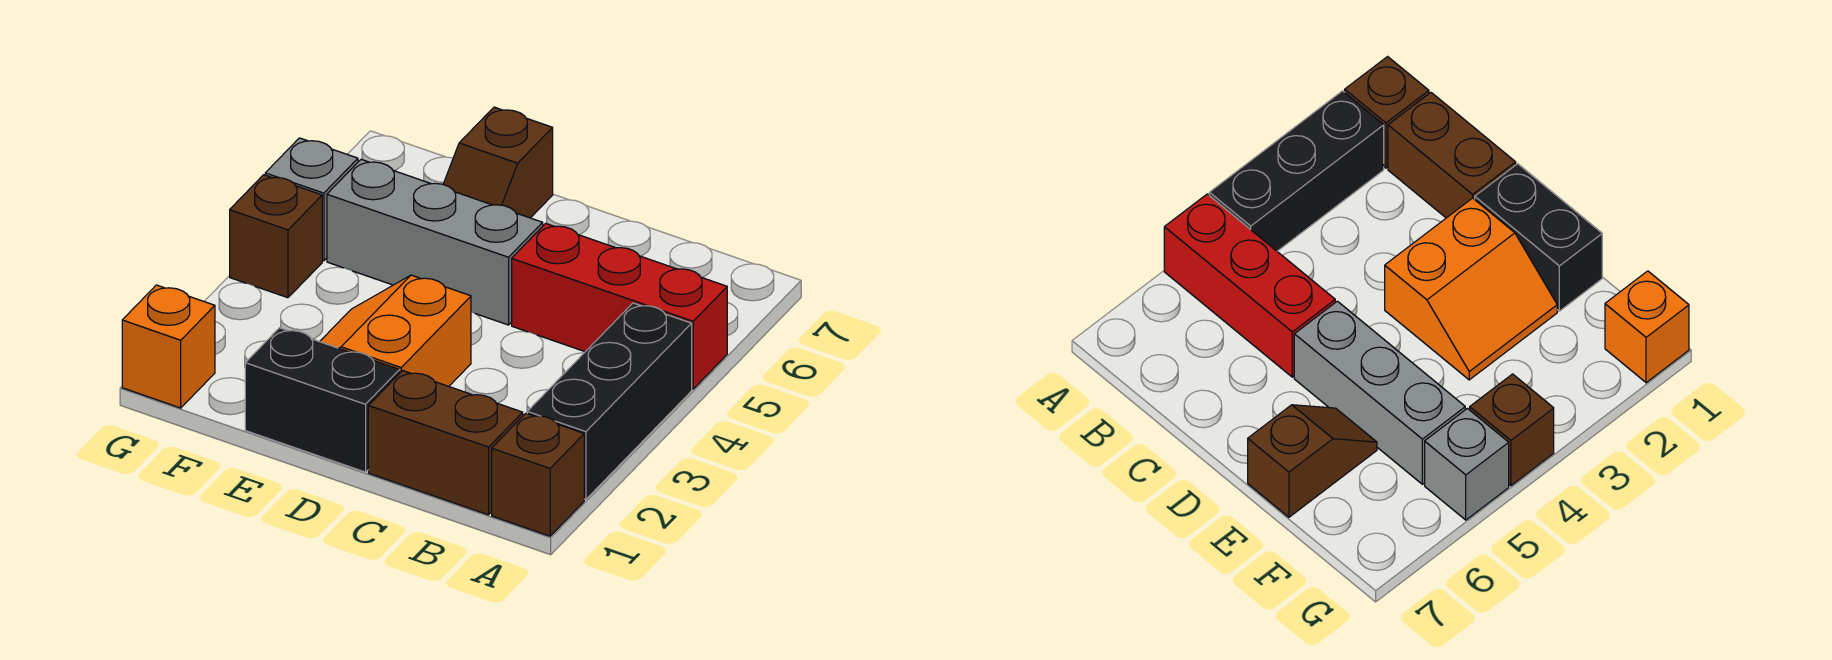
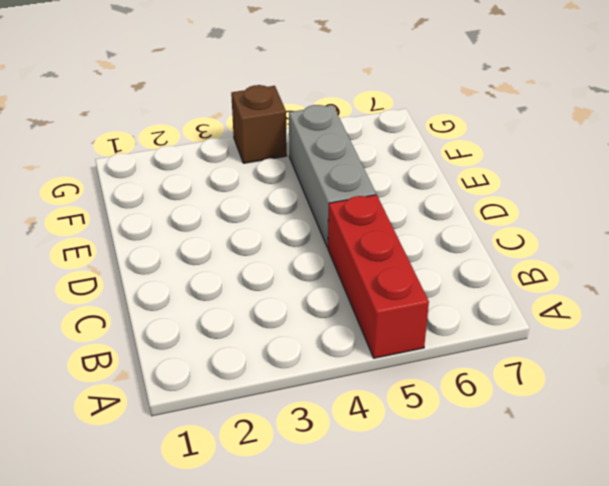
none -> brown brick A1 level 1
none -> black brick A2:A4 level 1

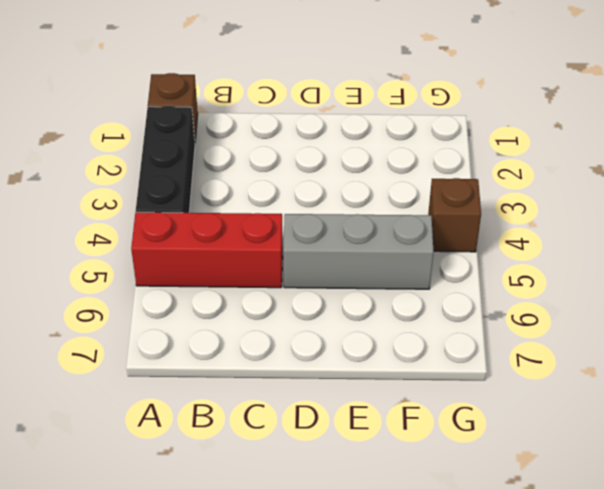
none -> brown brick B1:C1 level 1
none -> black brick D1:E1 level 1

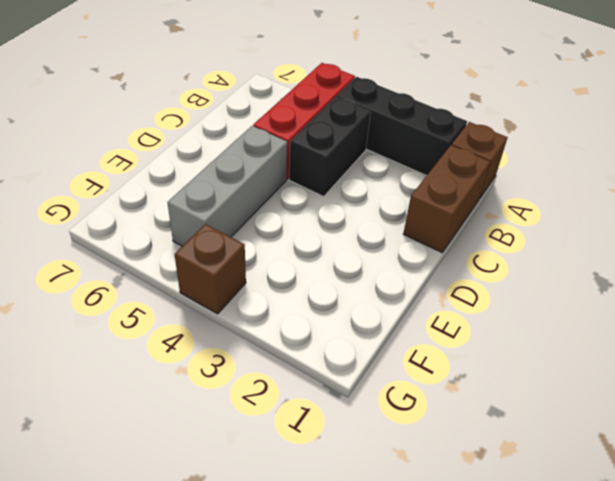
black brick B4:C4 level 1 -> black brick D1:E1 level 1
none -> orange slope D2:E3 level 1 top D
none -> brown slope E6:E7 level 1 top 7

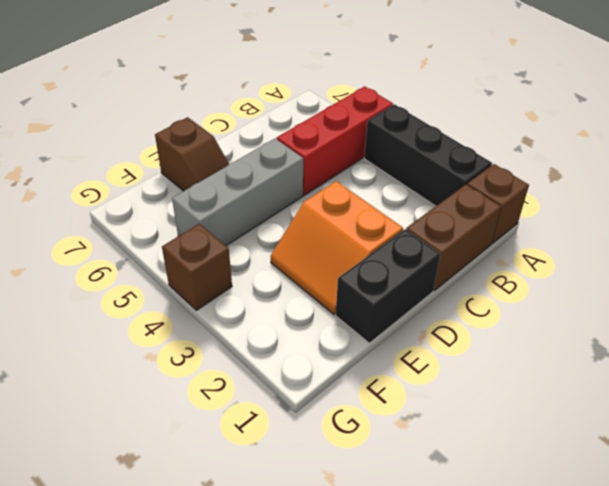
none -> orange brick G1 level 1
none -> grey brick G5 level 1

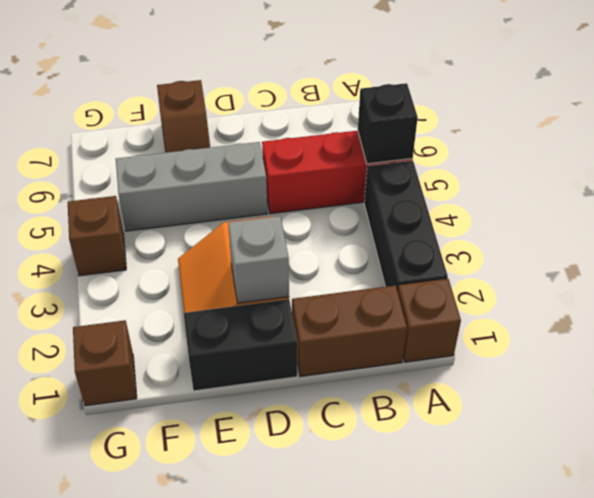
black brick A5 level 2 -> none
grey brick D2 level 2 -> grey brick G5 level 1
brown brick G1 level 1 -> orange brick G1 level 1

